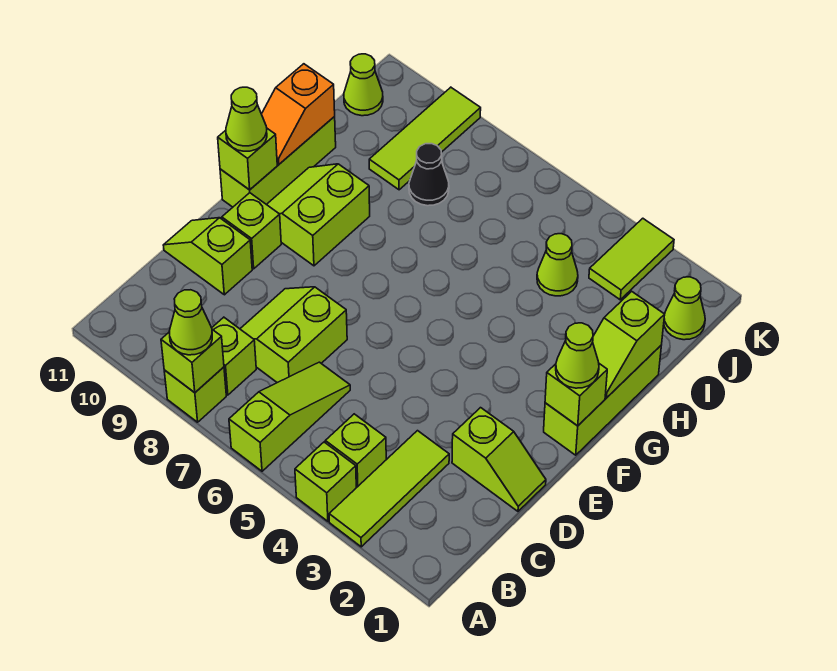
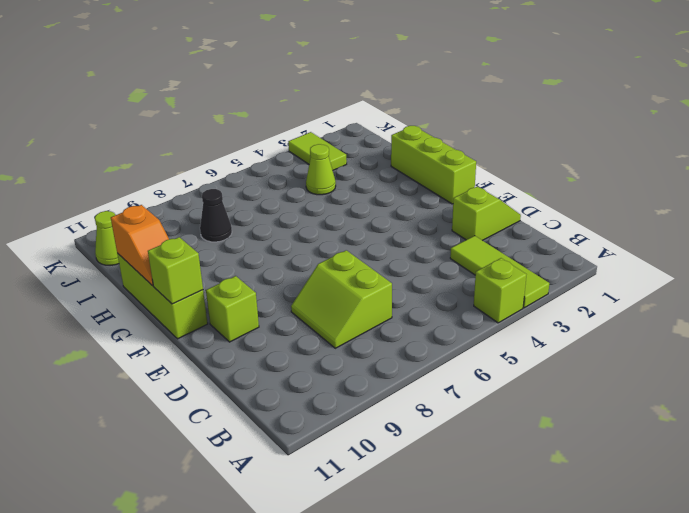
none -> lime slope A6:C6 level 1 top A
none -> lime brick A8 level 1
none -> lime brick B4 level 1

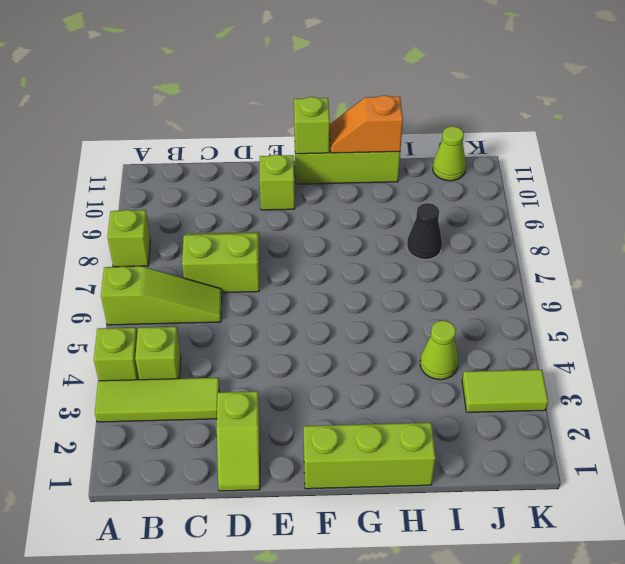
none -> lime brick B8 level 1
none -> lime slope D10:D11 level 1 top 10
none -> lime slope F9:G10 level 1 top 9

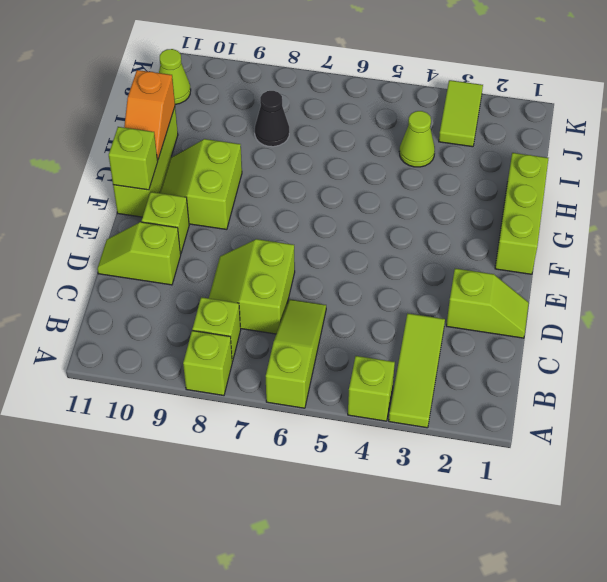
none -> lime brick B4 level 1
none -> lime tile I9:K9 level 1
none -> lime cone J1 level 1

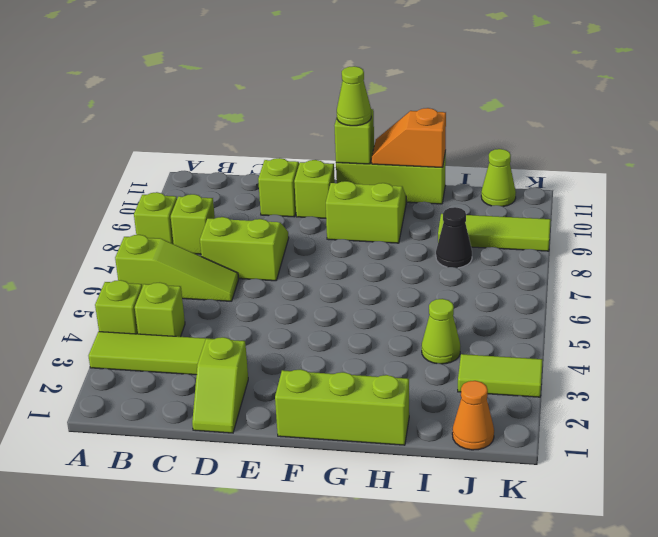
orange cone J1 level 1 -> lime cone J1 level 1
none -> lime brick A8 level 2
none -> lime brick F1 level 2
none -> lime slope G1:H1 level 2 top H

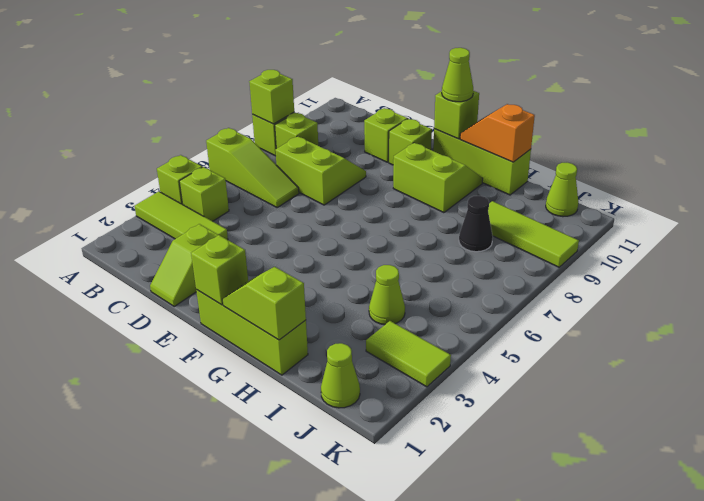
none -> lime cone A8 level 3
none -> lime cone F1 level 3

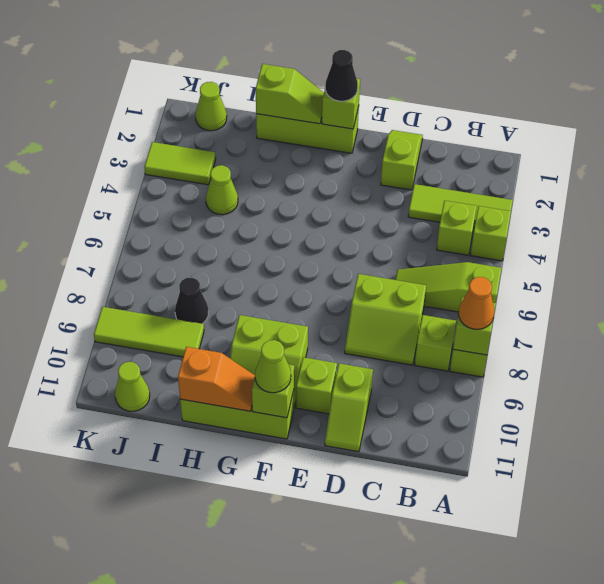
orange cone A8 level 3 -> lime cone A8 level 3
black cone F1 level 3 -> lime cone F1 level 3

